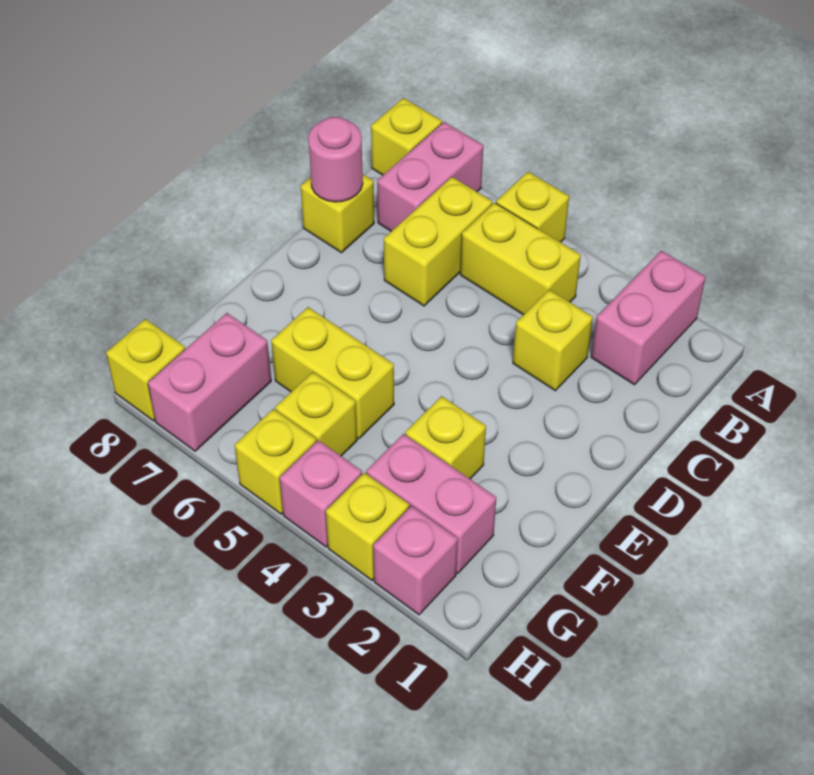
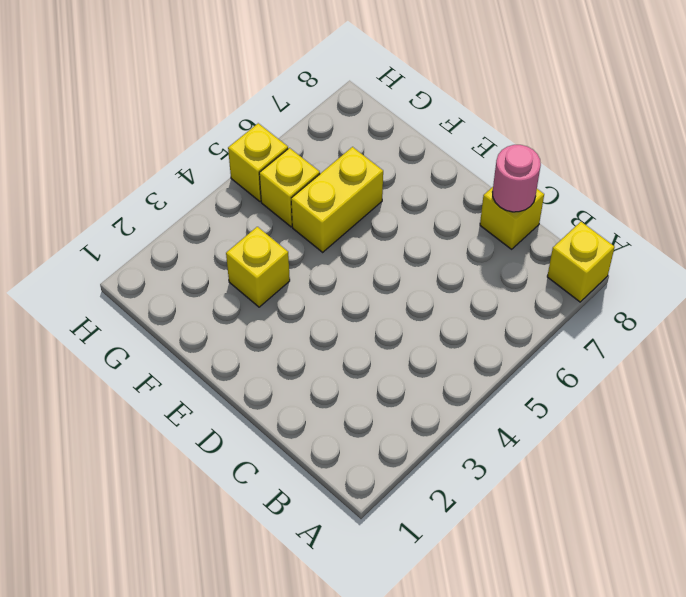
none -> pink brick A2:B2 level 1
none -> yellow brick A5 level 1
none -> pink brick A7:B7 level 1

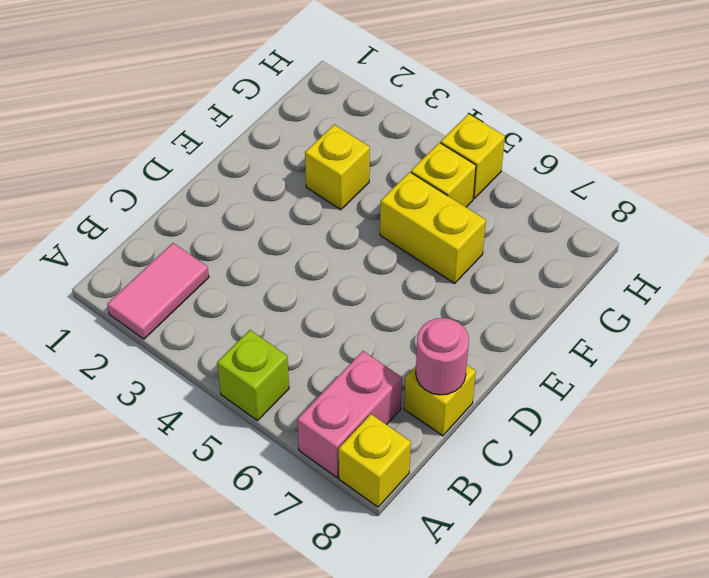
pink tile A2:B2 level 1 -> pink brick A2:B2 level 1
lime brick A5 level 1 -> yellow brick A5 level 1
none -> yellow brick B4:B5 level 1
none -> yellow brick B6:C6 level 1
none -> yellow brick C3 level 1

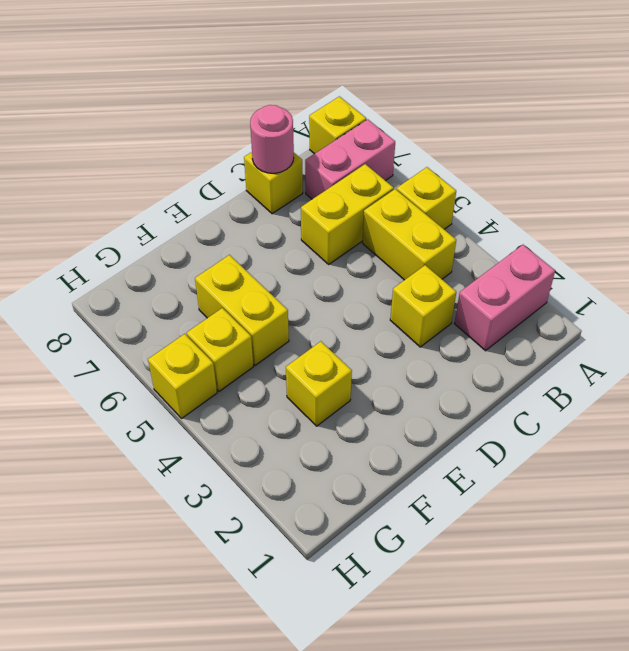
none -> pink brick G2:G3 level 1
none -> pink brick G7:H7 level 1
none -> pink brick H2 level 1

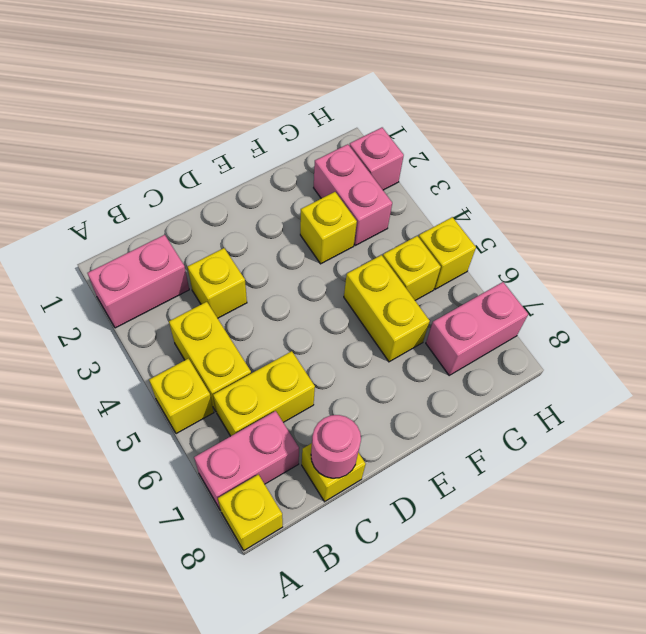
none -> yellow brick H3 level 1
none -> pink brick H4 level 1
none -> yellow brick H8 level 1

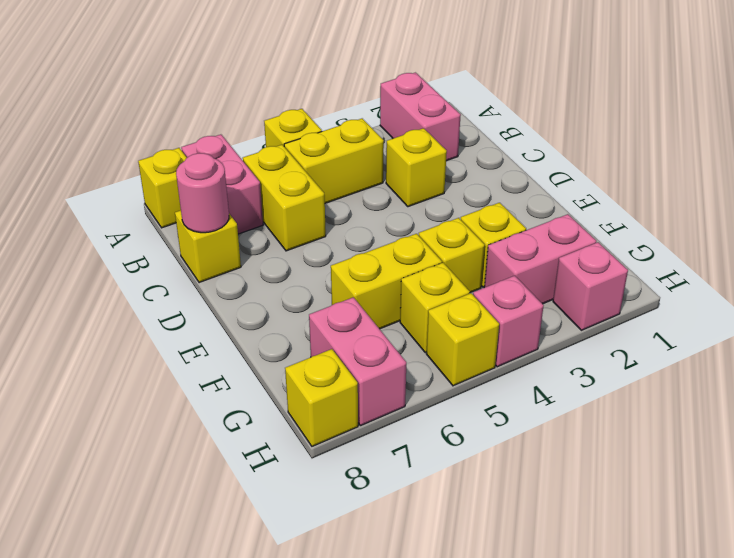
yellow brick F4 level 1 -> yellow brick H3 level 1

